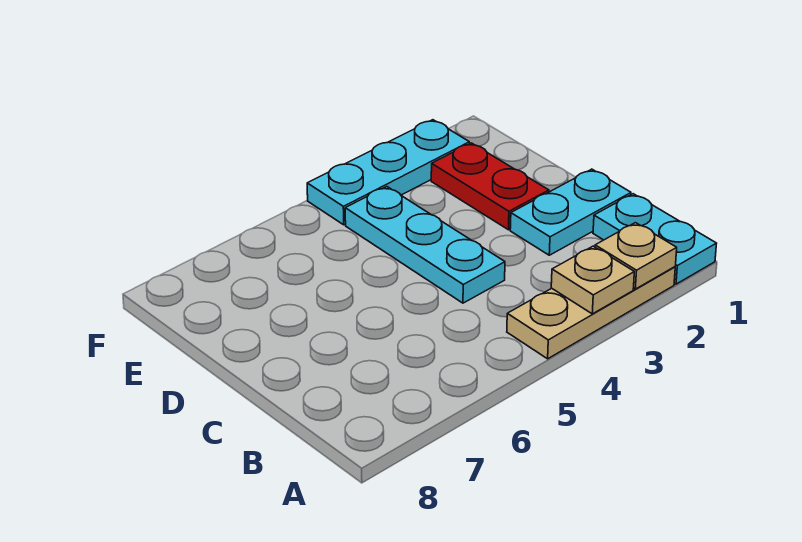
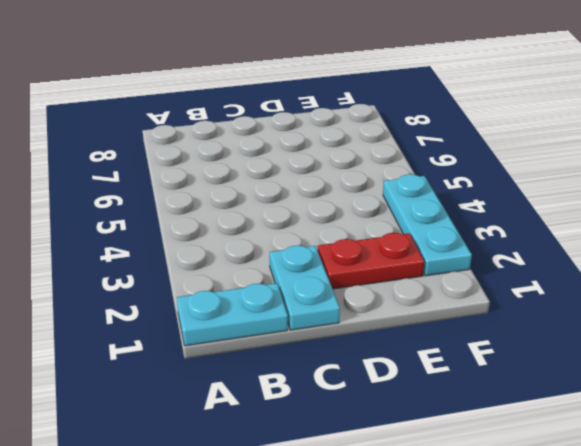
none -> tan plate A2:A4 level 1
none -> cyan plate C4:E4 level 1

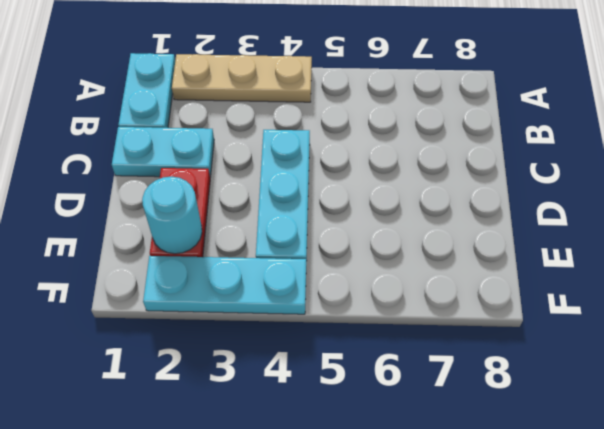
cyan round brick E2 level 2 -> none
none -> tan plate A2 level 2
none -> tan plate A3 level 2

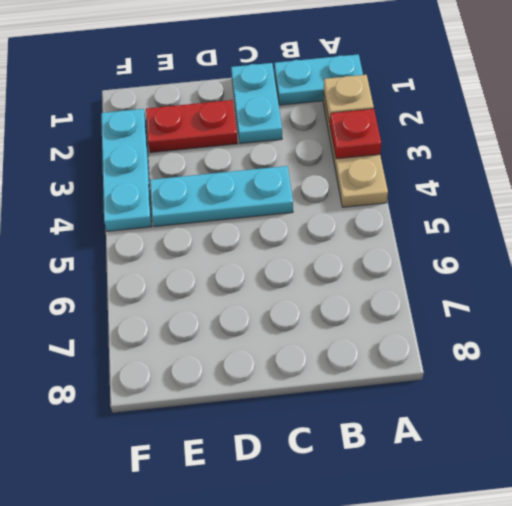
red plate A3 level 2 -> tan plate A3 level 2

